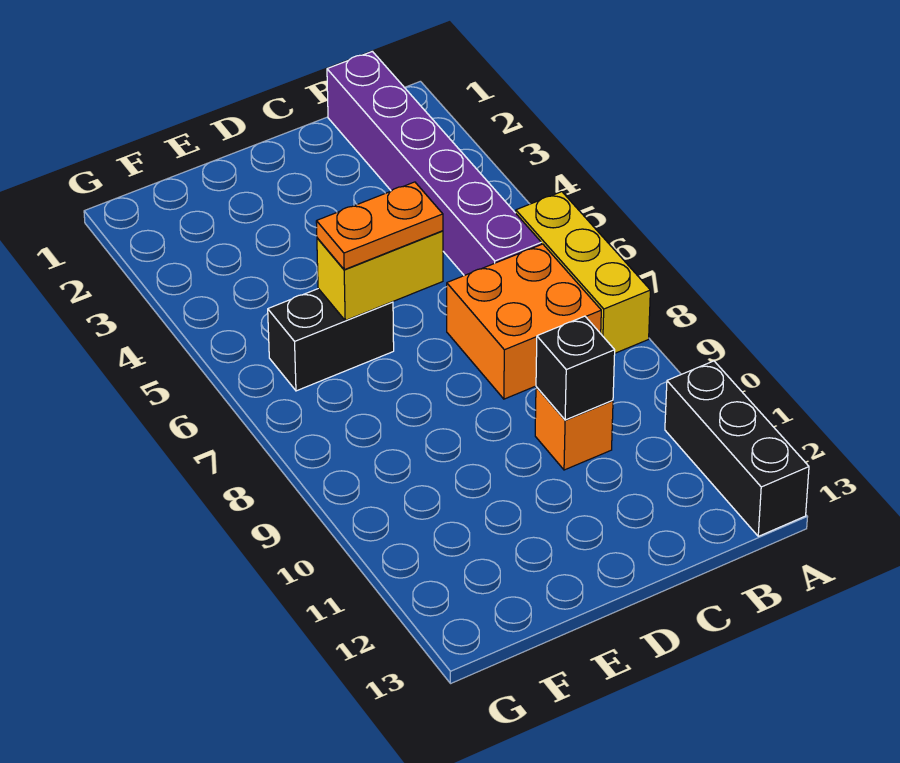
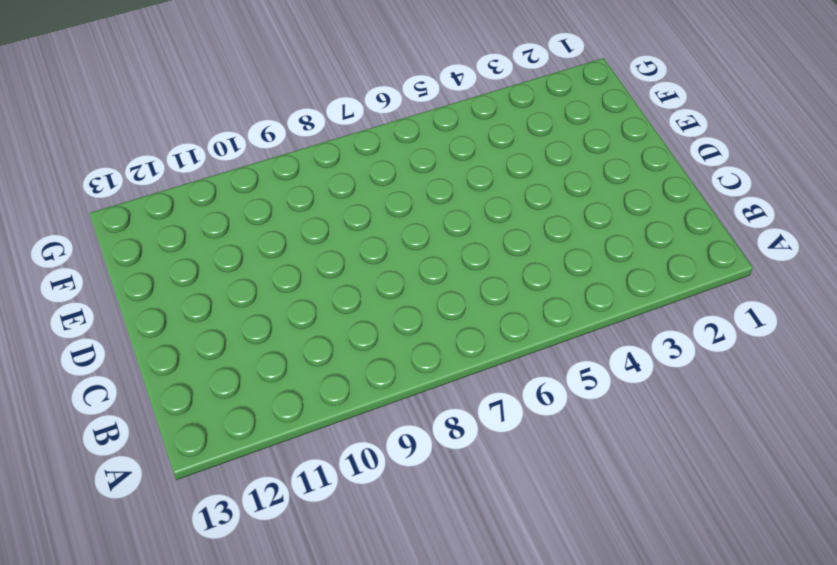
none -> yellow brick A6:A8 level 1
none -> black brick A11:A13 level 1

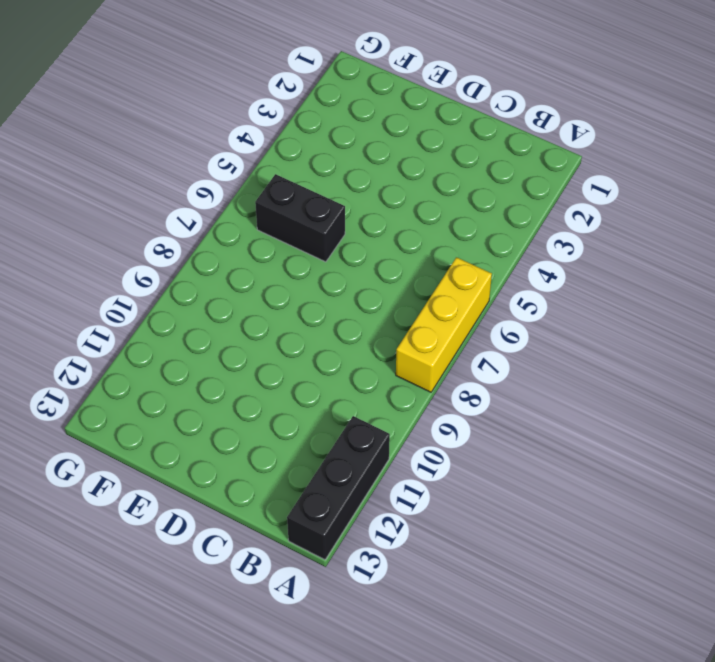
none -> purple brick B1:B6 level 1
none -> orange brick B7:C8 level 1

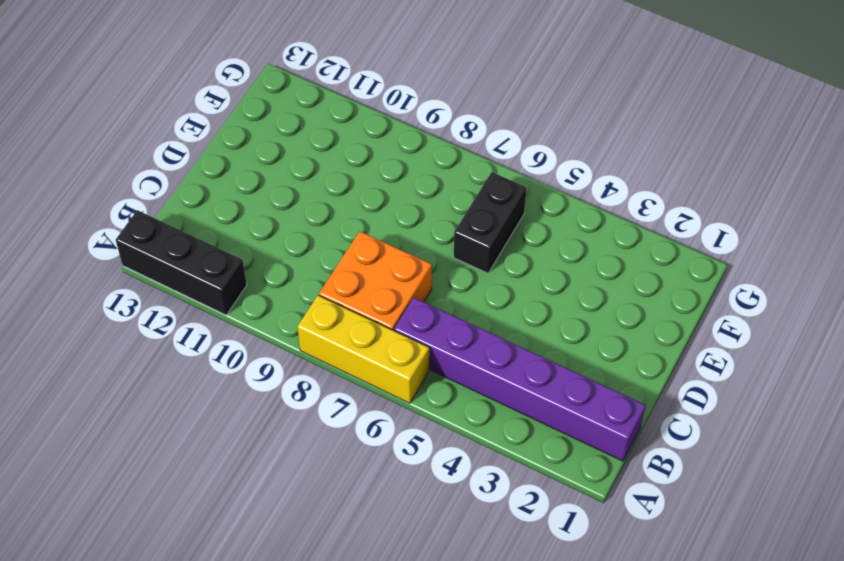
none -> orange brick C10 level 1
none -> black brick C10 level 2

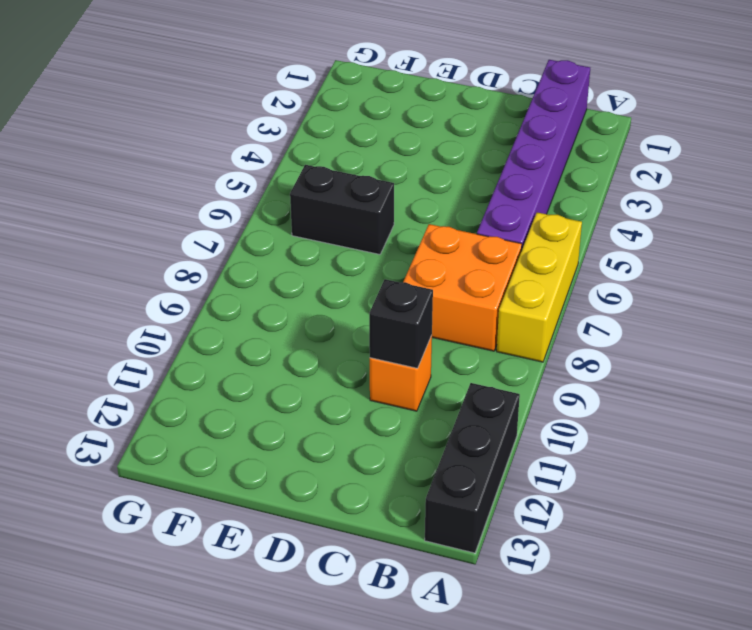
none -> yellow brick D6:E6 level 2
none -> orange plate D6:E6 level 3

